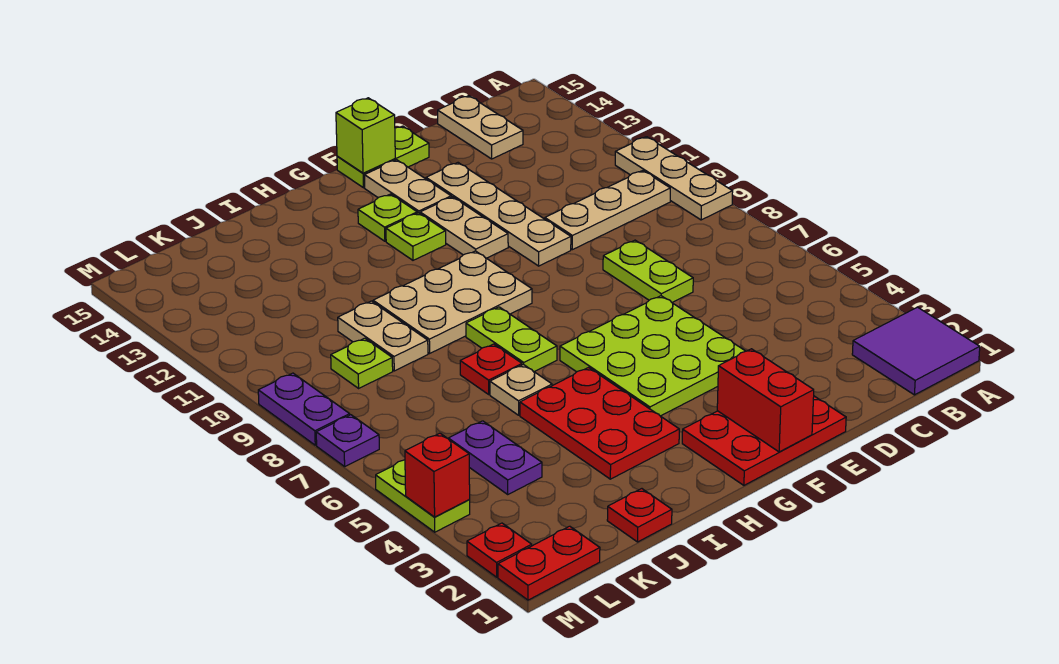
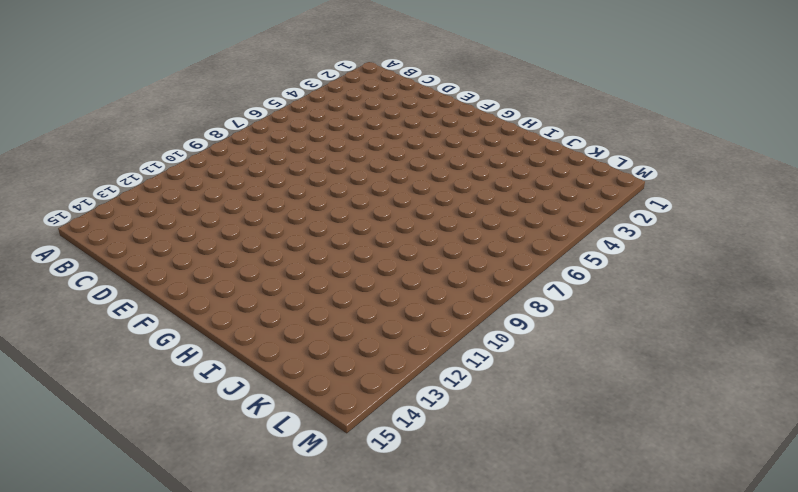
none -> purple tile A1:B2 level 1
none -> tan plate A9:A11 level 1
none -> tan plate B10:D10 level 1
none -> tan plate C14:C15 level 1

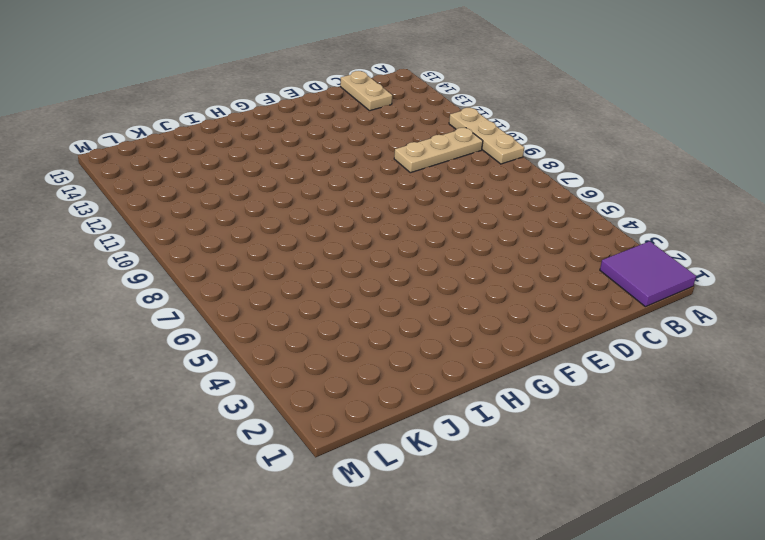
none -> lime plate D7:D8 level 1
none -> red plate E1:G2 level 1
none -> lime plate E4:G6 level 1
none -> tan plate E10:E13 level 1

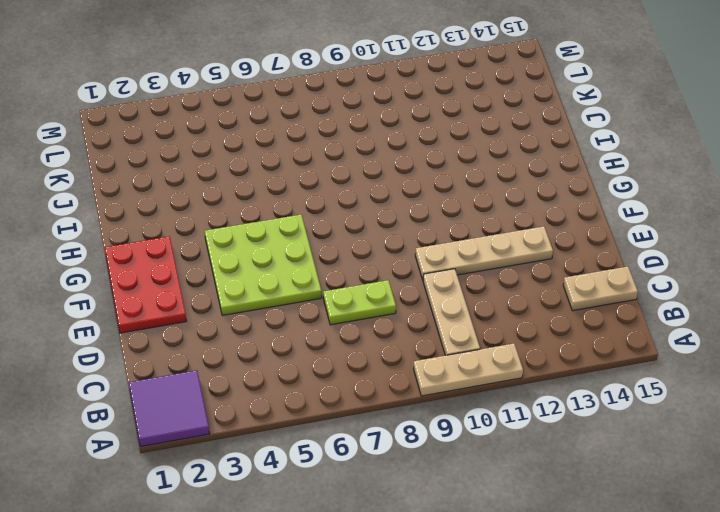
none -> lime plate E15:F15 level 1
none -> tan plate F11:F12 level 1
none -> tan plate F13:F14 level 1
none -> tan plate G9:I10 level 1

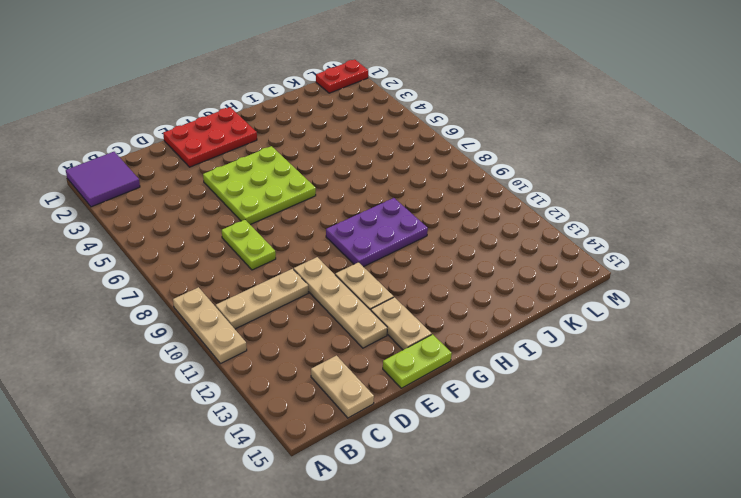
purple plate G9:I10 level 1 -> tan plate G9:I10 level 1
none -> lime plate G12 level 1
none -> lime plate G13 level 1
none -> red plate H3:I5 level 1
none -> lime plate H7:H8 level 1

